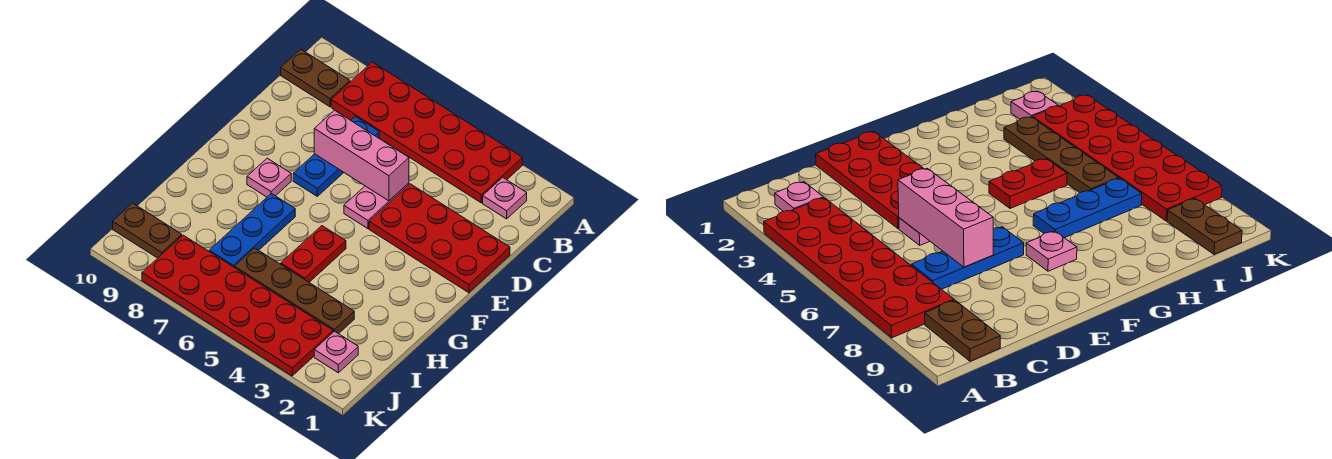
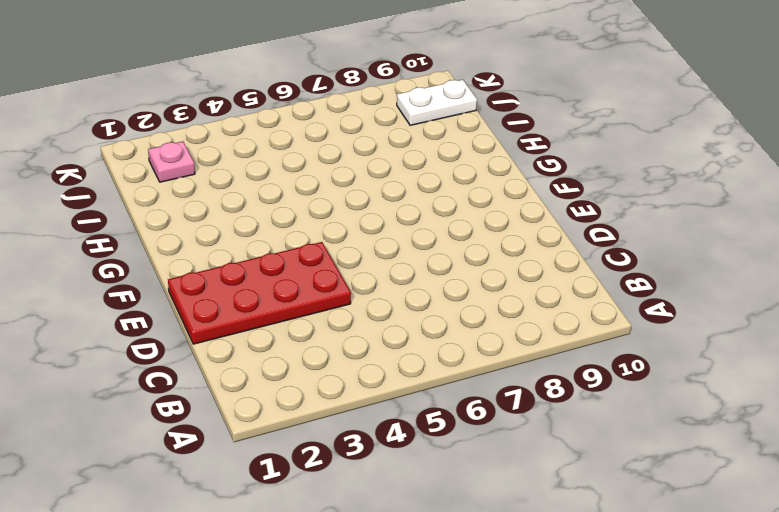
white plate J9:J10 level 1 -> brown plate J9:J10 level 1
none -> red plate A3:B8 level 1
none -> pink plate B2 level 1
none -> brown plate B9:B10 level 1

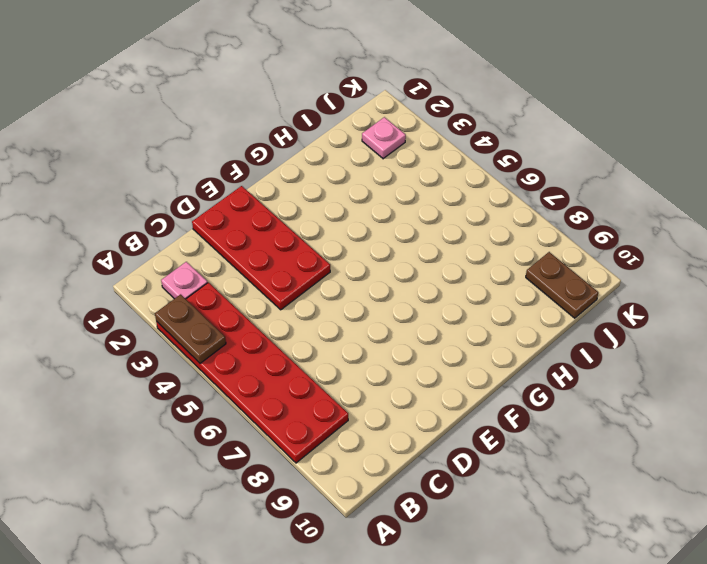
brown plate A3:A4 level 2 -> brown plate B9:B10 level 1
none -> blue plate C7:E7 level 1
none -> pink plate D5:E5 level 1
none -> pink plate F8 level 1

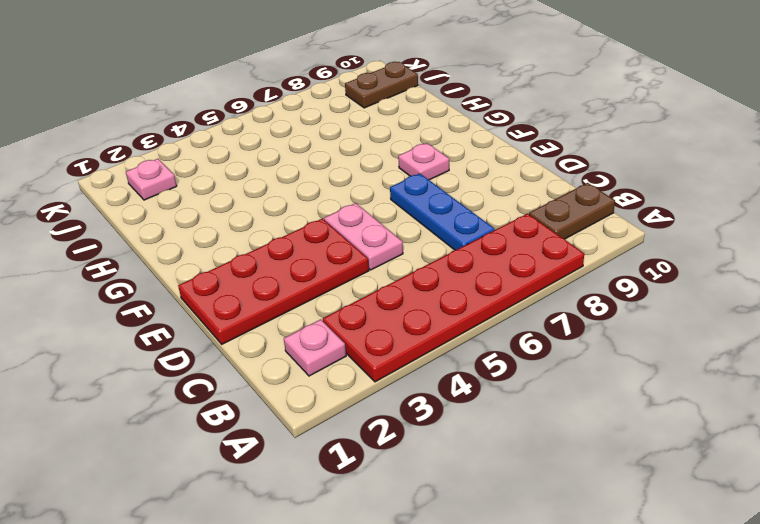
none -> red plate G5:H5 level 1
none -> blue plate G7:I7 level 1
none -> brown plate I3:I6 level 1

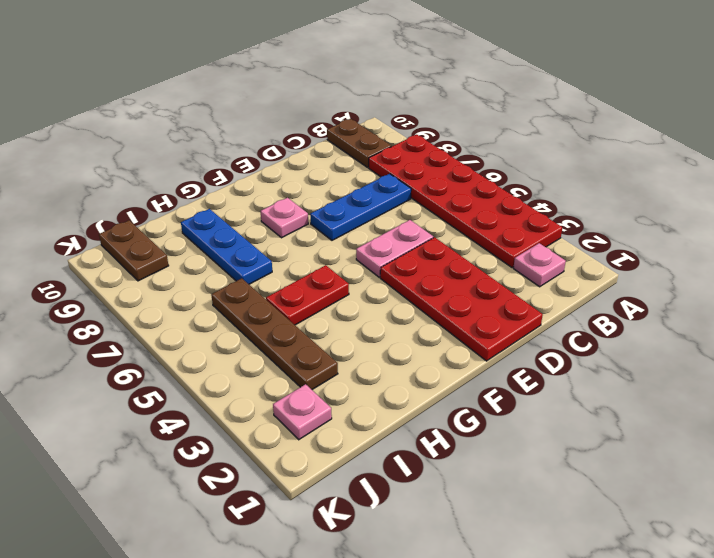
blue plate H7:H9 level 1 -> blue plate G7:I7 level 1
none -> red plate J3:K8 level 1
none -> pink brick D5:D7 level 2

